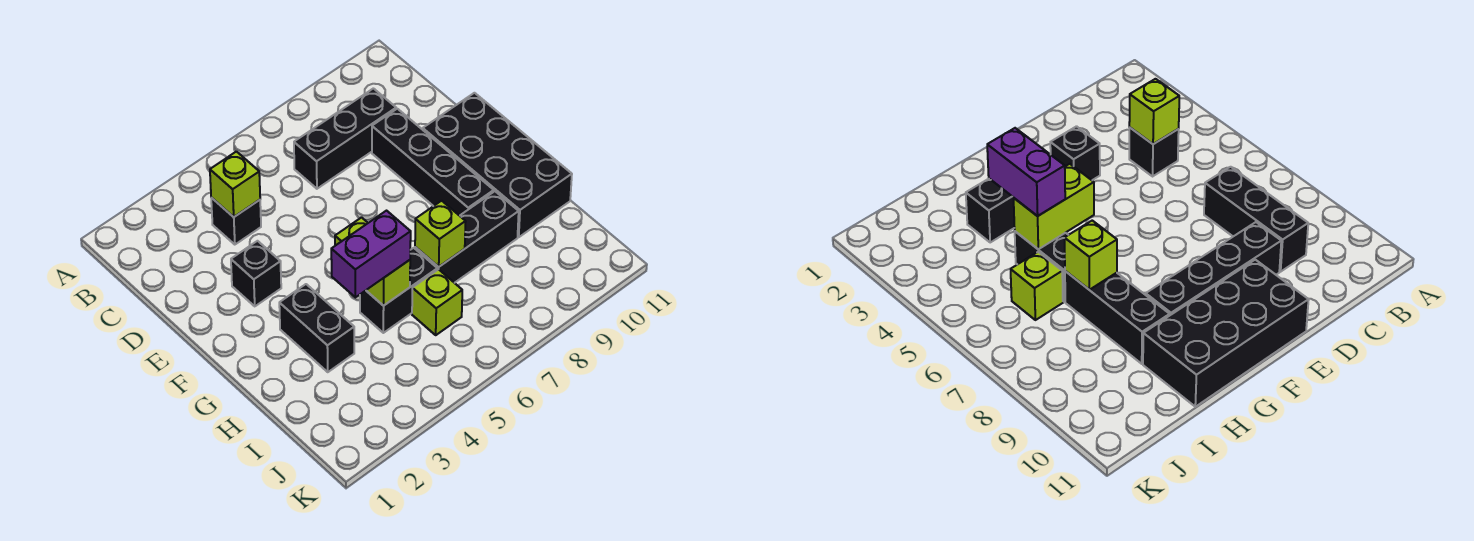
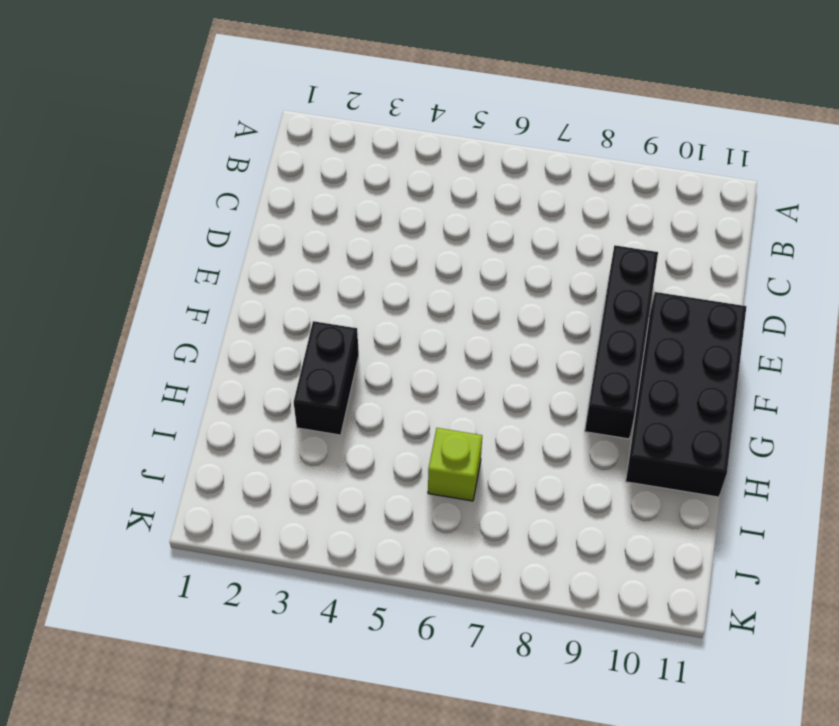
none -> black brick C4 level 1
none -> black brick C7:C9 level 1
none -> black brick E3 level 1

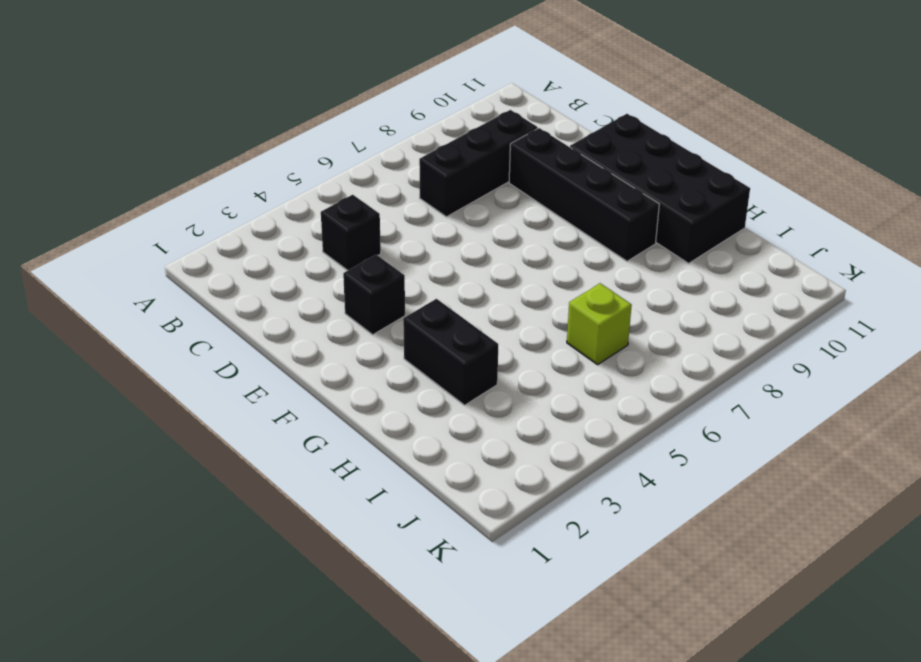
none -> black brick H5:H6 level 1
none -> black brick H7:H9 level 1
none -> lime brick C4 level 2

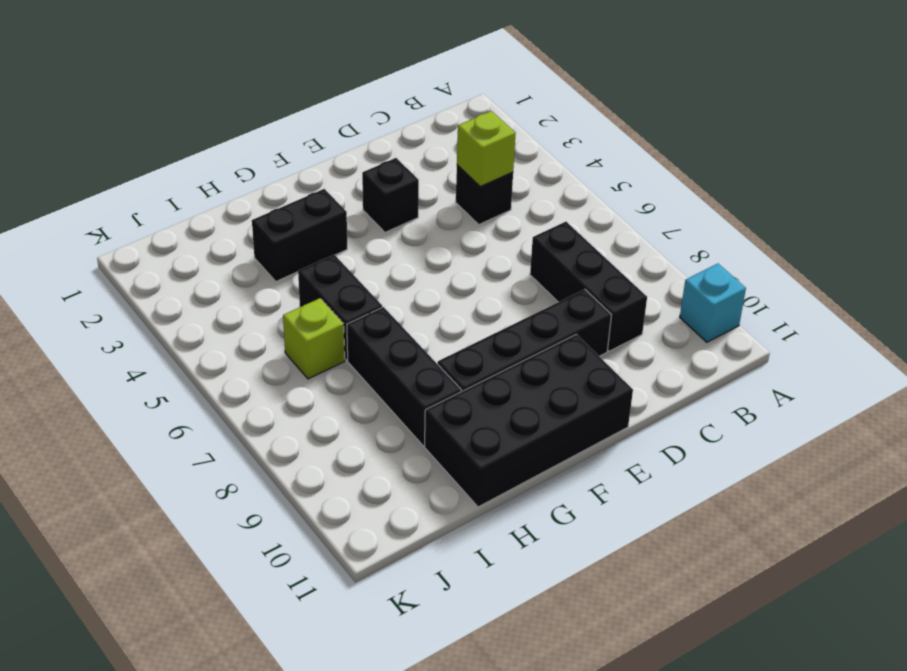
cyan brick A10 level 1 -> none
none -> lime brick G5:H5 level 2
none -> lime brick H7 level 2
none -> purple brick H4:H5 level 3

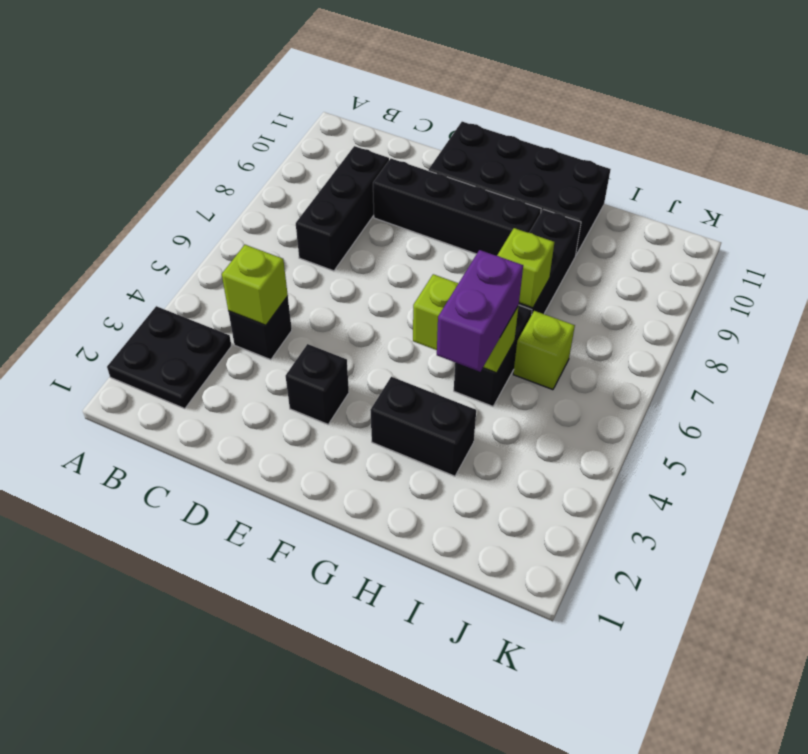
black plate A2:B3 level 1 -> none

